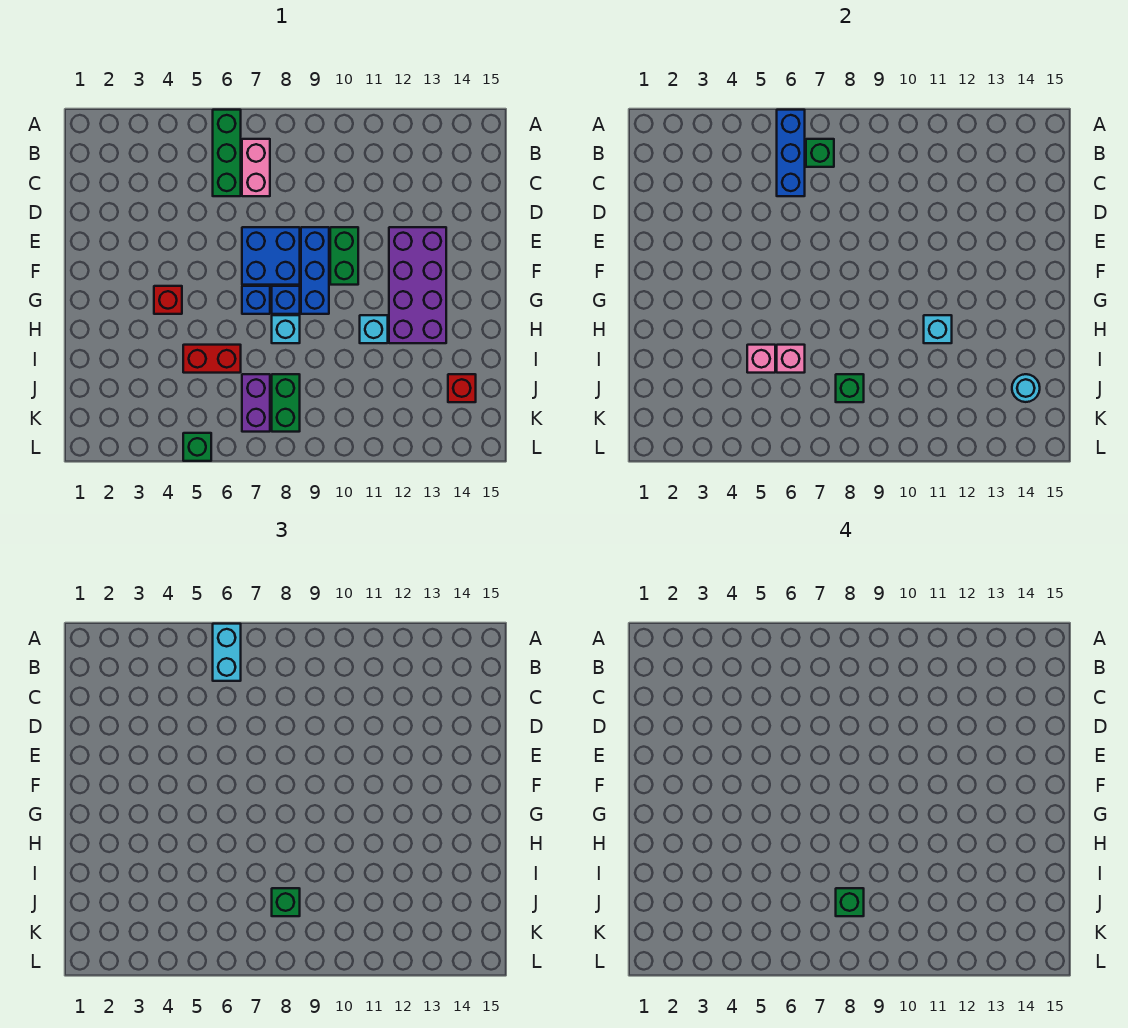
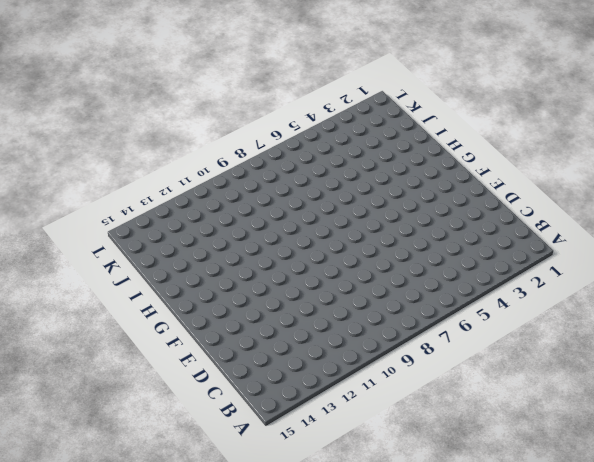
none -> green brick A6:C6 level 1
none -> pink brick B7:C7 level 1
none -> blue brick E7:F8 level 1

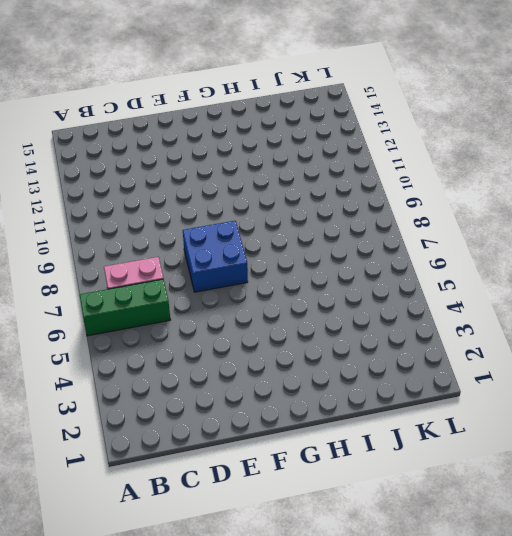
none -> blue brick E9:G9 level 1
none -> green brick E10:F10 level 1
none -> purple brick E12:H13 level 1

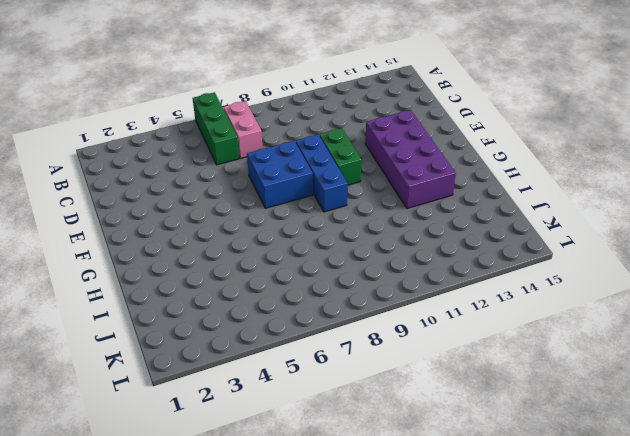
none -> red brick G4 level 1
none -> blue brick G7 level 1
none -> blue brick G8 level 1

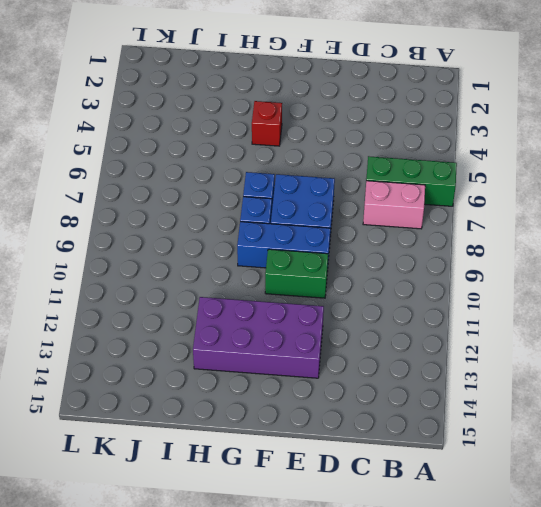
none -> cyan brick H8 level 1
none -> cyan brick H11 level 1
none -> red brick I5:I6 level 1

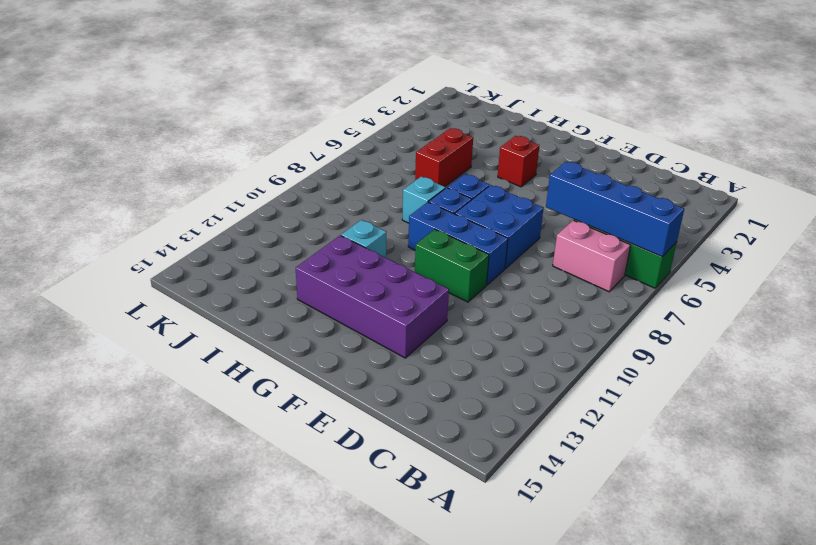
blue brick A6:D6 level 2 -> blue brick A6:C6 level 2
none -> purple brick J7:K7 level 1
none -> green brick J8:K8 level 1
none -> red brick J14 level 1

